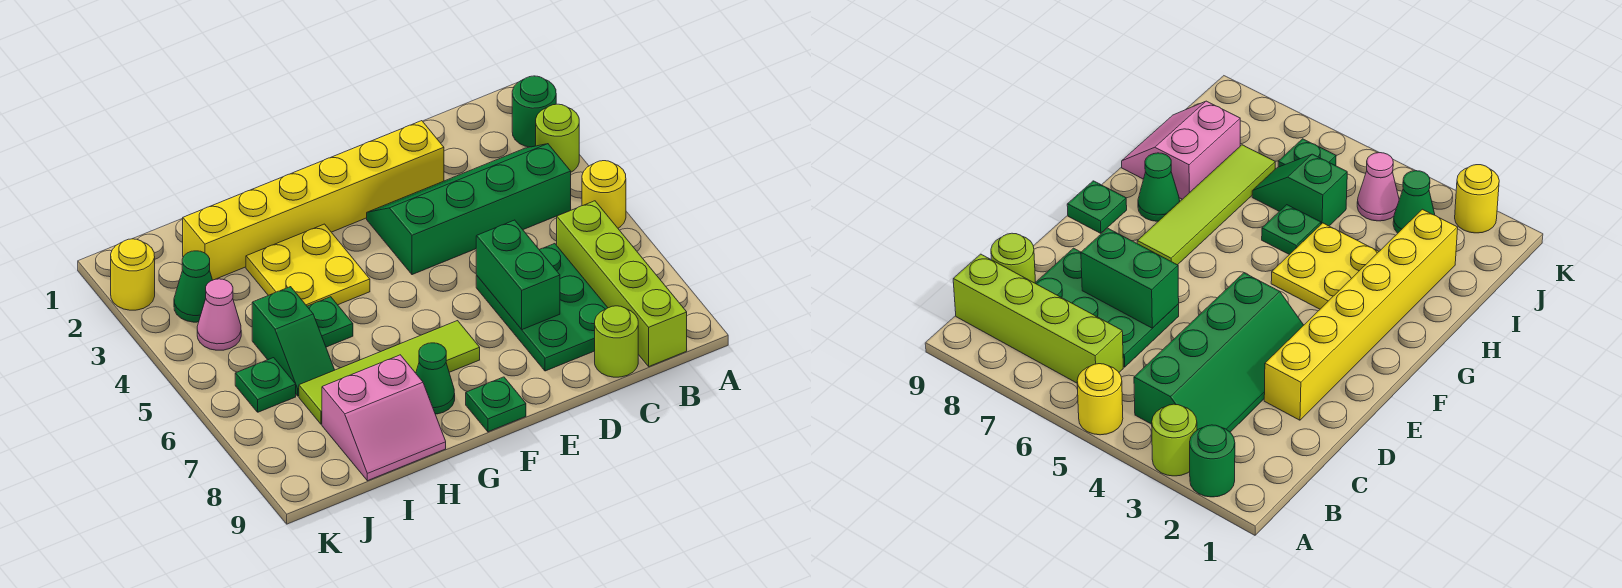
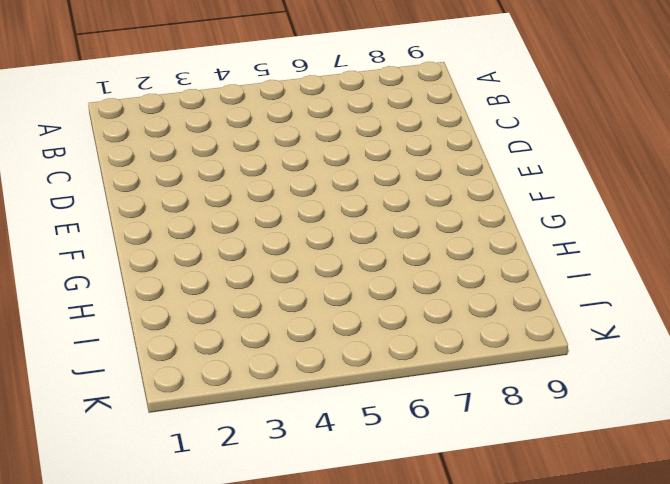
none -> green round brick A2 level 1
none -> lime round brick A3 level 1
none -> yellow round brick A5 level 1

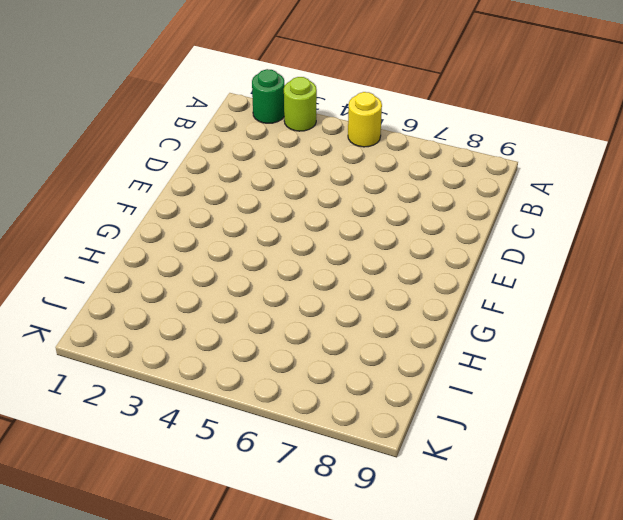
none -> green slope B3:E4 level 1 top 4
none -> lime brick B6:B9 level 1
none -> green plate C6:D8 level 1

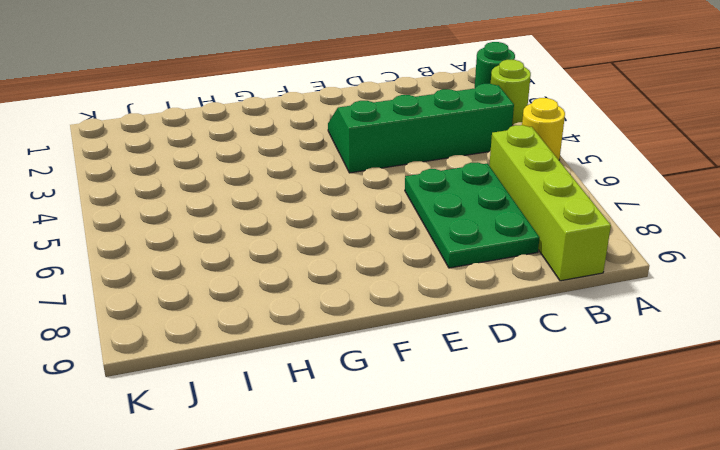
none -> lime round brick C9 level 1
none -> yellow brick D2:I2 level 1
none -> lime tile F7:I7 level 1

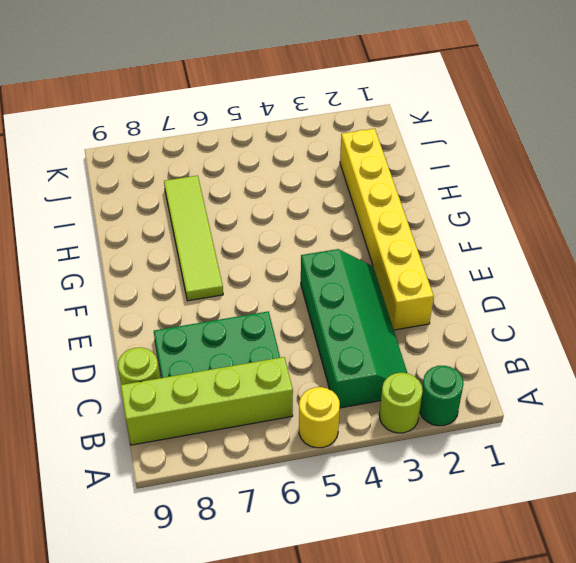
none -> green plate F9 level 1
none -> yellow plate G3:H4 level 1
none -> green cone G8 level 1

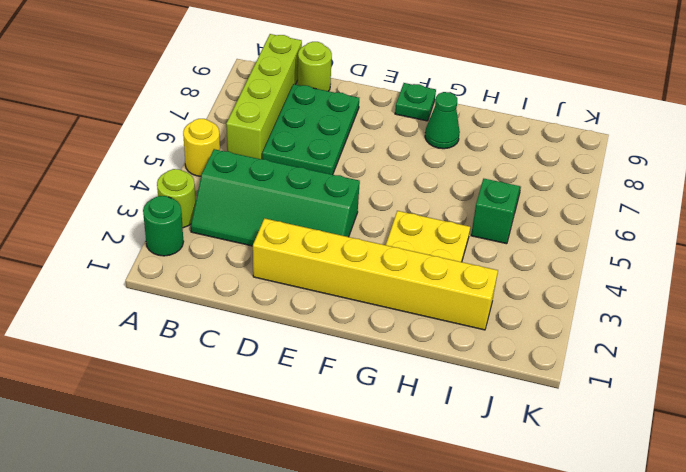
none -> lime tile F7:I7 level 1
none -> green plate H5 level 1
none -> pink slope H8:I9 level 1 top 8

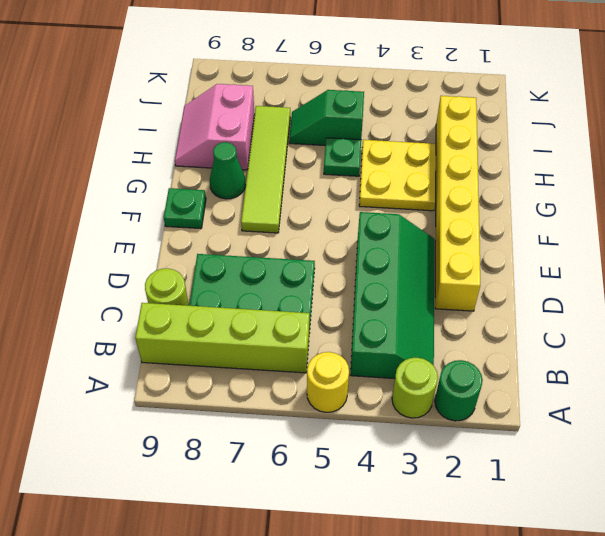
none -> green cone J3 level 1
none -> pink cone J4 level 1
none -> green plate J6 level 1

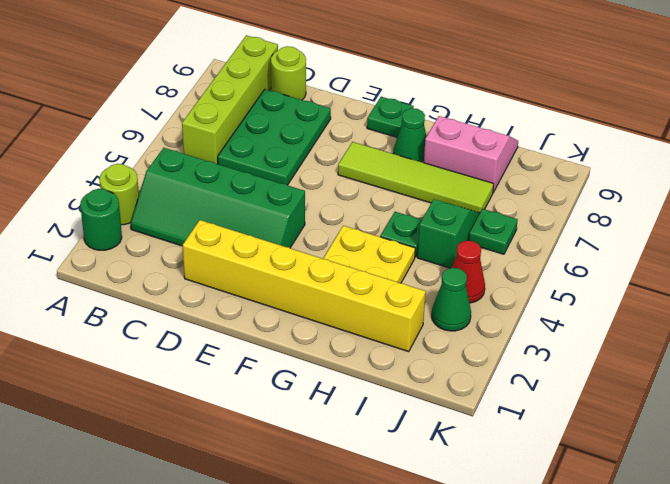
red cone J4 level 1 -> pink cone J4 level 1
none -> yellow round brick A5 level 1
none -> yellow round brick K2 level 1
none -> green brick D6:D7 level 2

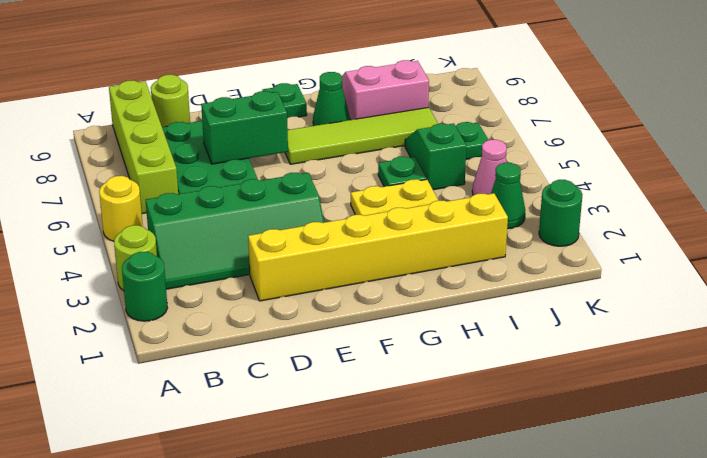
green brick D7:E7 level 2 -> green brick D6:D7 level 2
green round brick K2 level 1 -> yellow round brick K2 level 1

